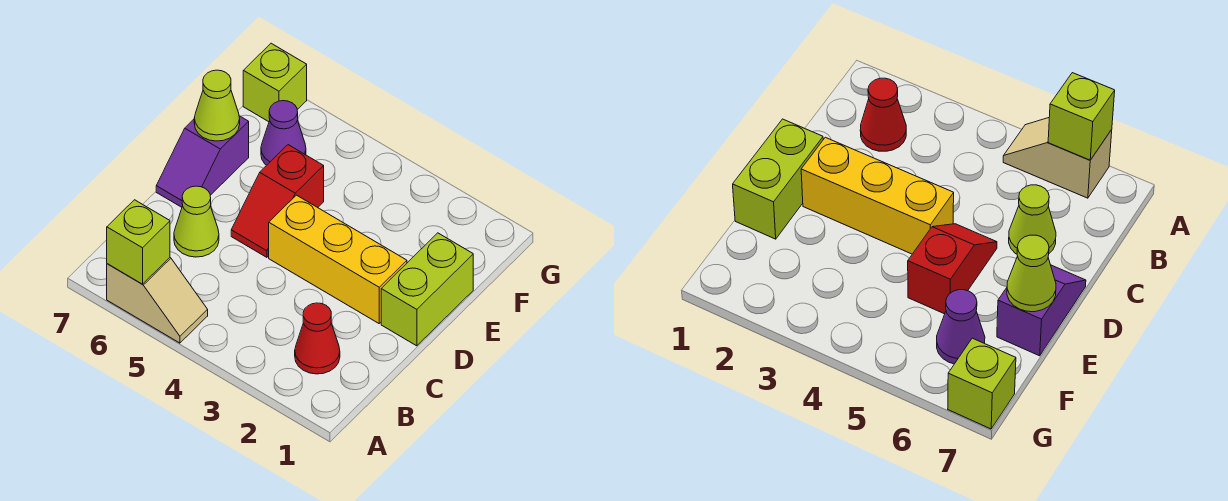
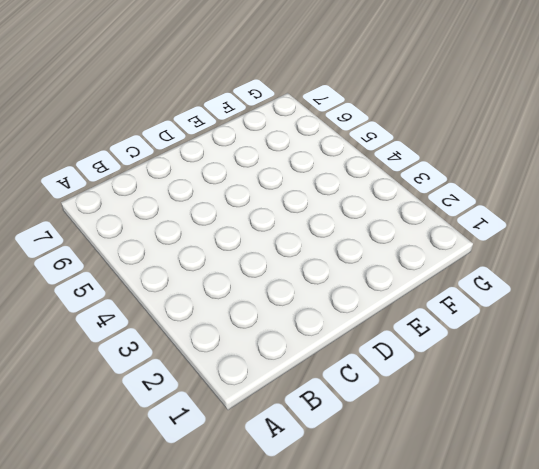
none -> tan slope A5:A6 level 1 top 6
none -> red cone B2 level 1

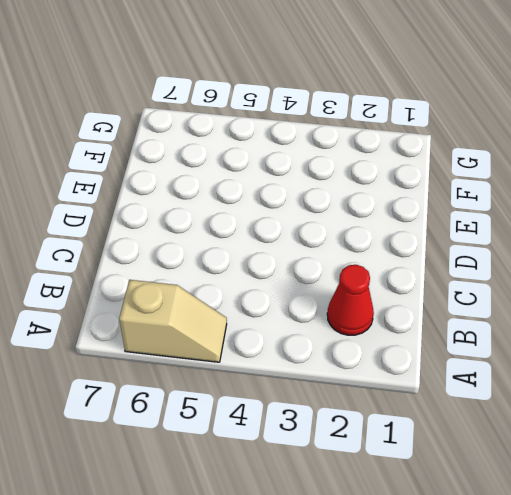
none -> lime cone C6 level 1
none -> lime brick D1:E1 level 1

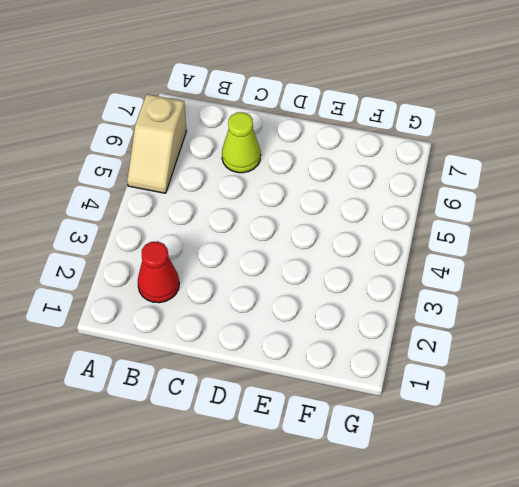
none -> lime brick D1:E1 level 1
none -> yellow brick D2:D4 level 1

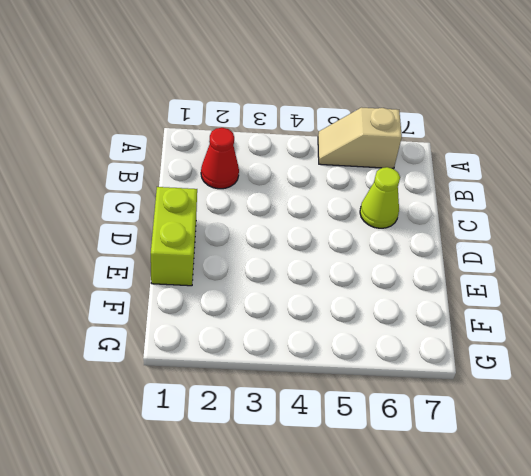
none -> yellow brick D2:D4 level 1
none -> red slope D5:E5 level 1 top E

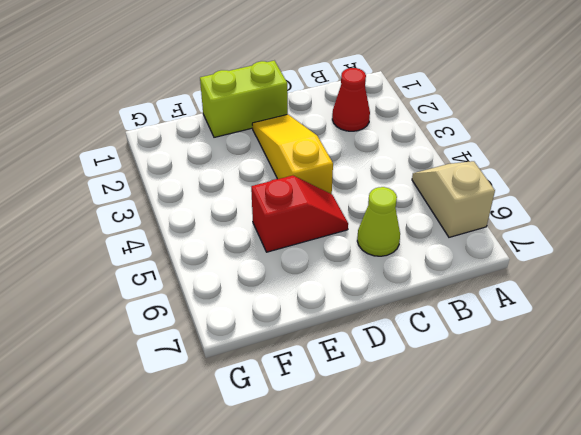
yellow slope D2:D4 level 1 top 4 -> yellow brick D2:D4 level 1
none -> purple slope D7:E7 level 1 top E
none -> purple cone F6 level 1

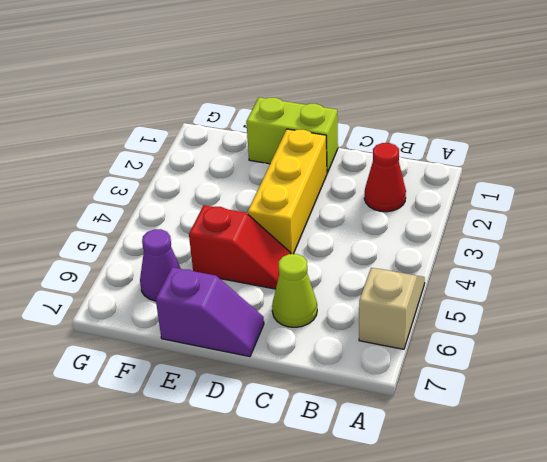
none -> lime brick G7 level 1
none -> lime brick A6 level 2

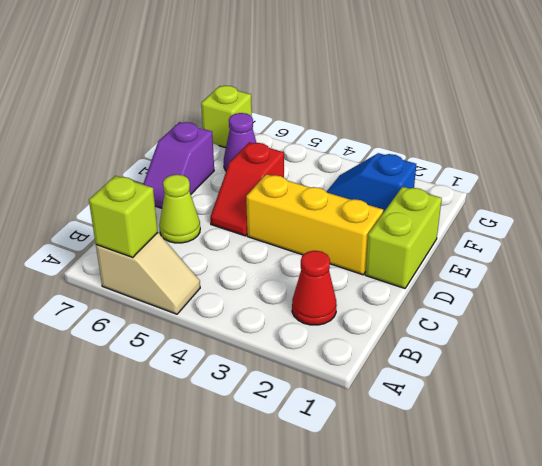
blue slope F2:F3 level 1 top 2 -> none
none -> lime cone E7 level 2

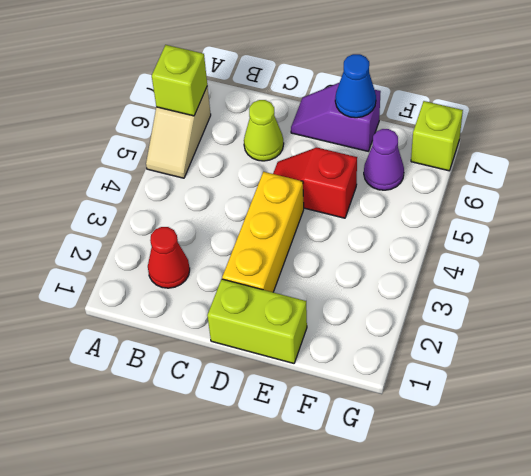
blue cone E7 level 2 -> lime cone E7 level 2

